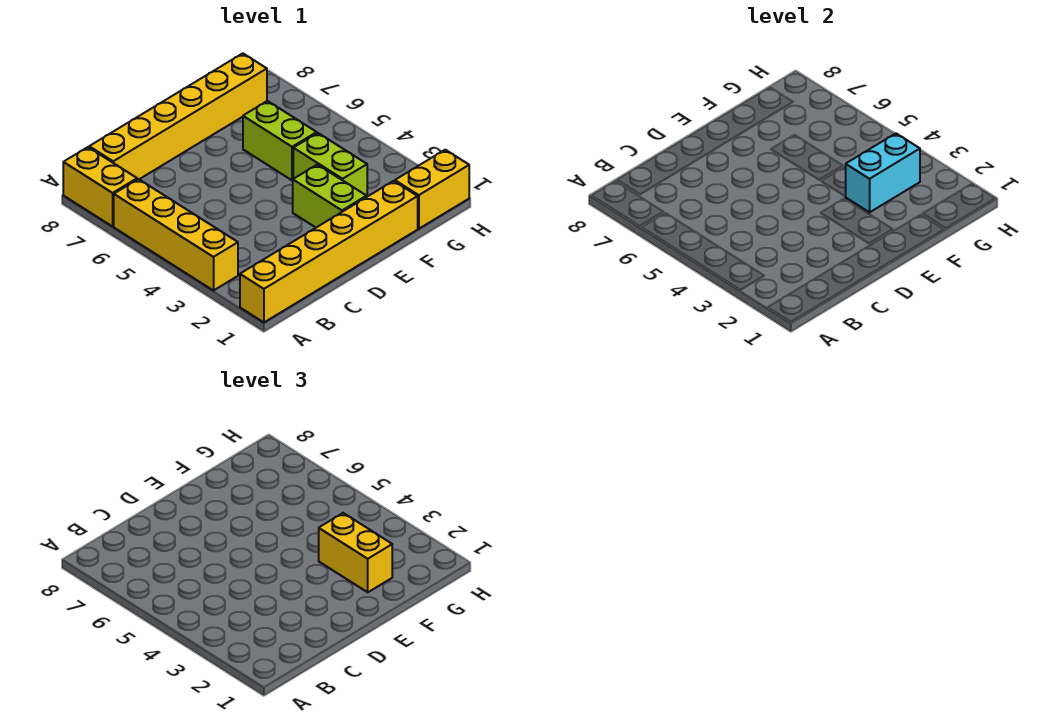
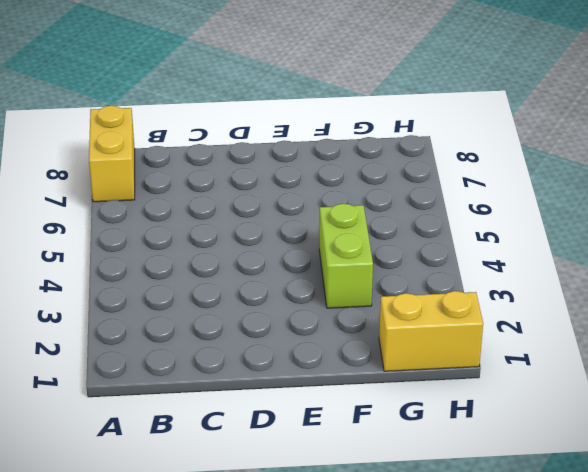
none -> yellow brick A1:F1 level 1
none -> yellow brick A3:A6 level 1

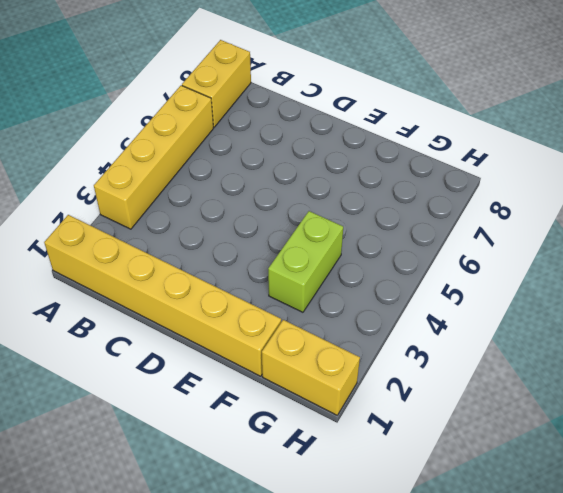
none -> yellow brick B8:G8 level 1
none -> lime brick E2:E3 level 1

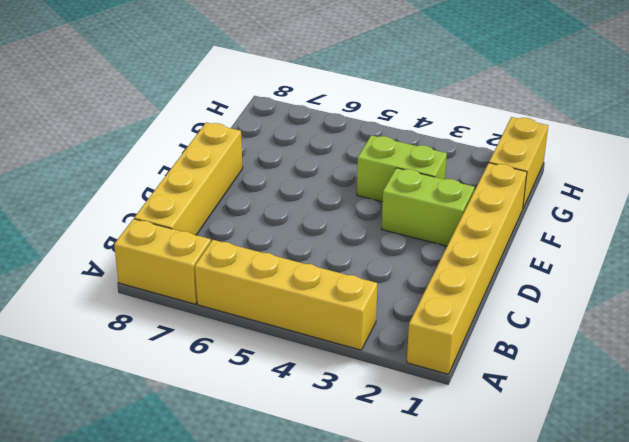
yellow brick B8:E8 level 1 -> yellow brick B8:G8 level 1
none -> lime brick F5:F6 level 1
none -> cyan brick F3:G3 level 2

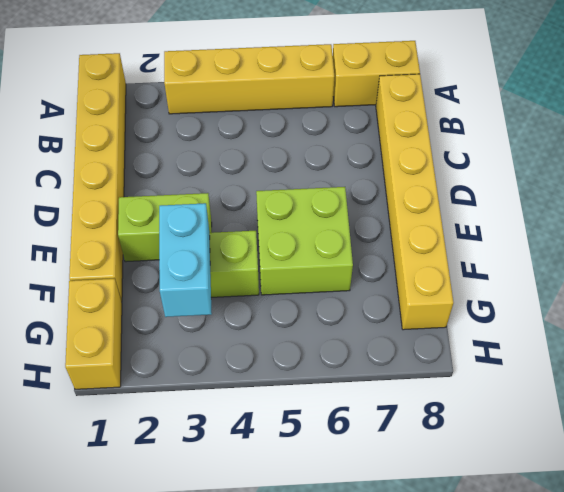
lime brick E5:F6 level 1 -> lime brick F5:F6 level 1
none -> yellow brick F2:F3 level 3

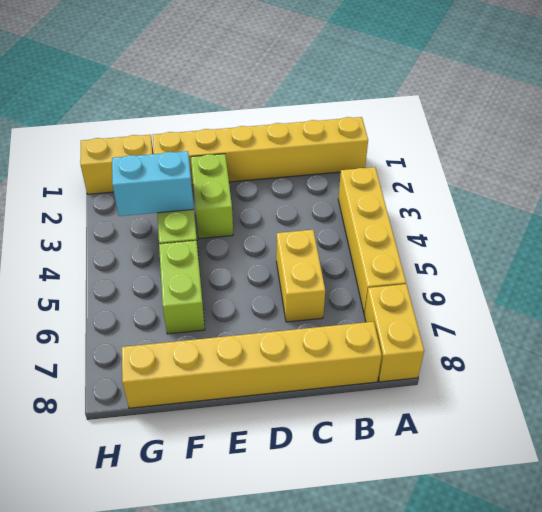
yellow brick C5:C6 level 1 -> yellow brick F2:F3 level 3

